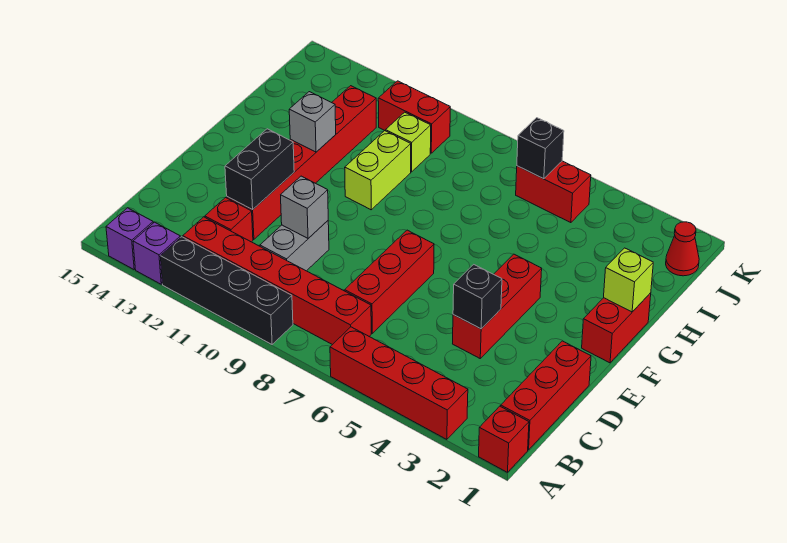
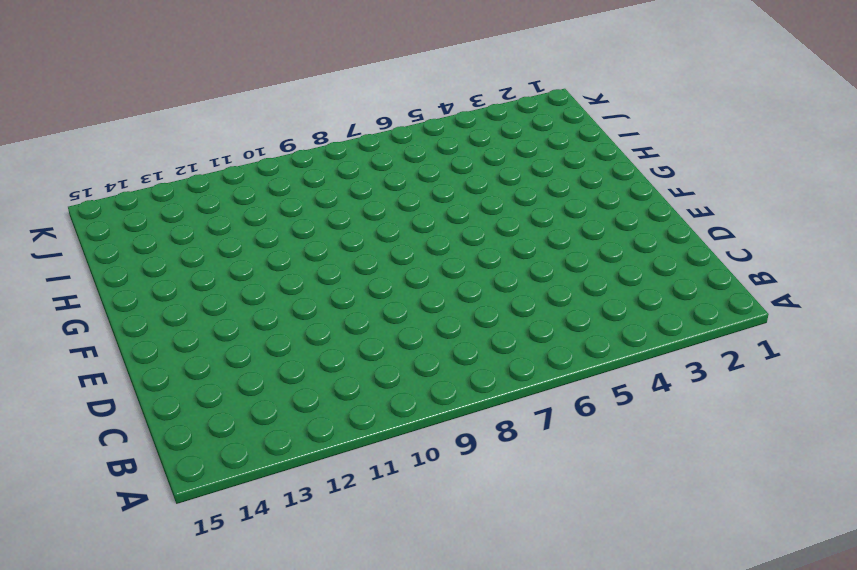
none -> red brick A1 level 1
none -> red brick A3:A6 level 1
none -> black brick A9:A12 level 1

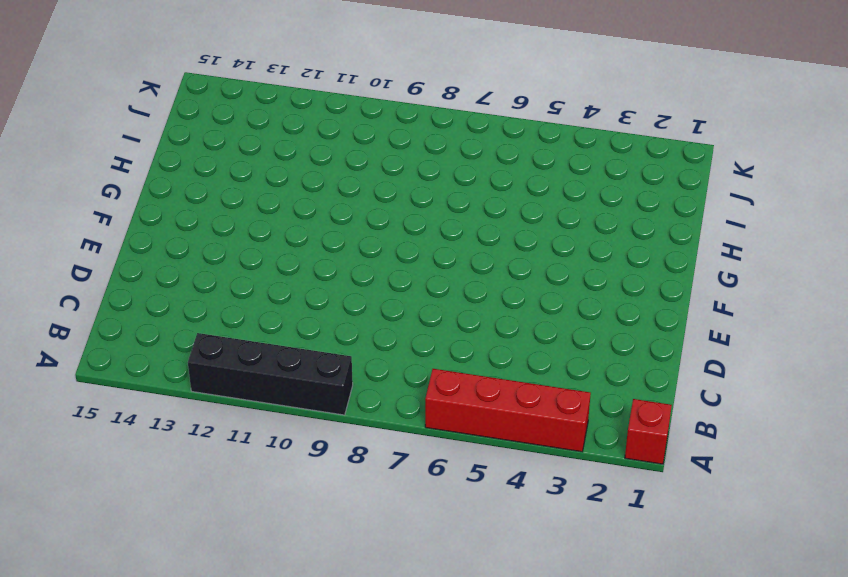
none -> purple brick A13 level 1
none -> purple brick A14 level 1
none -> red brick B1:D1 level 1

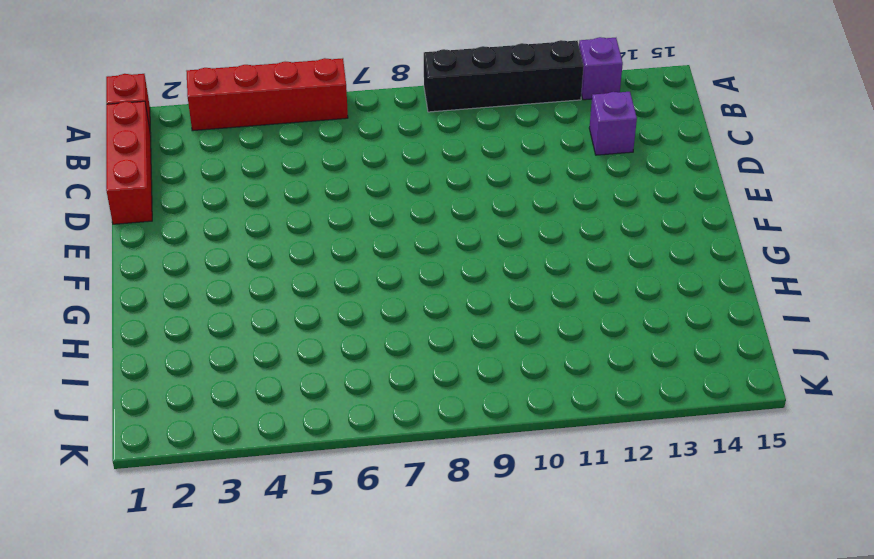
purple brick C13 level 1 -> purple brick A14 level 1
none -> red brick B7:B12 level 1
none -> red brick C7:E7 level 1
none -> grey brick C10:D10 level 1

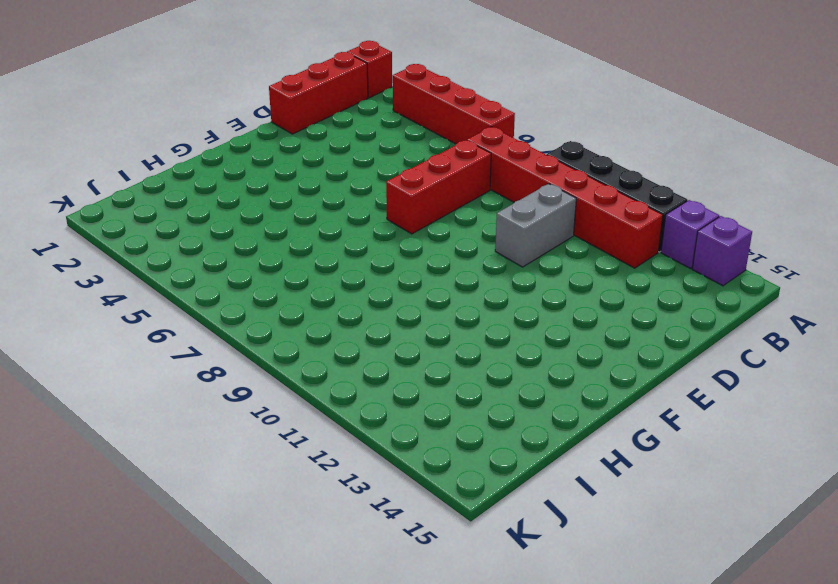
none -> red brick C12 level 1
none -> red brick D4:F4 level 1
none -> red brick D12:I12 level 1

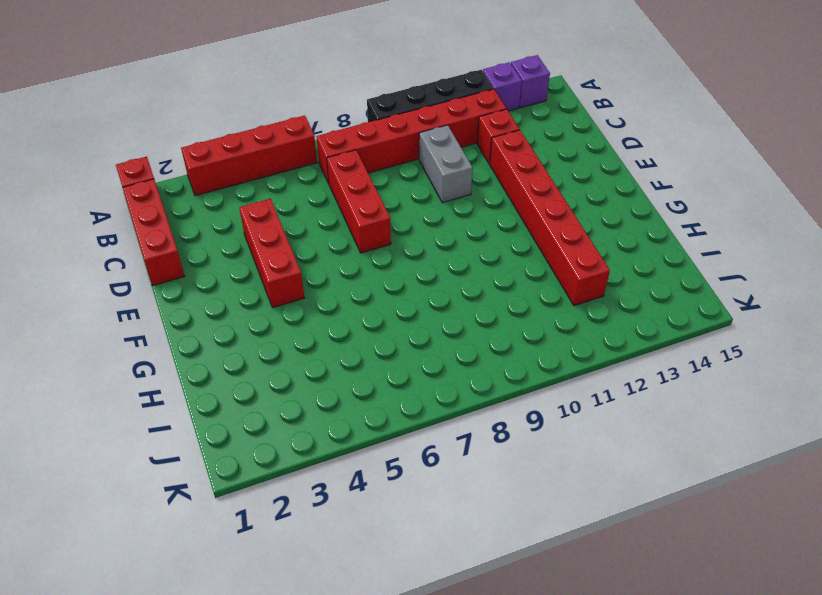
none -> red brick F1:G1 level 1
none -> lime brick G10:H10 level 1
none -> lime brick I10 level 1

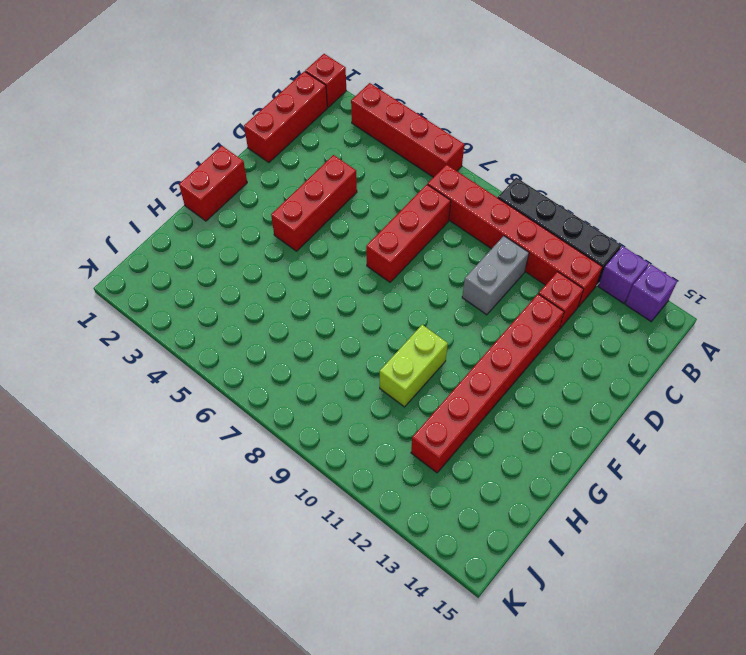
none -> lime brick I10 level 1
none -> red cone J1 level 1
none -> red brick J5:J6 level 1

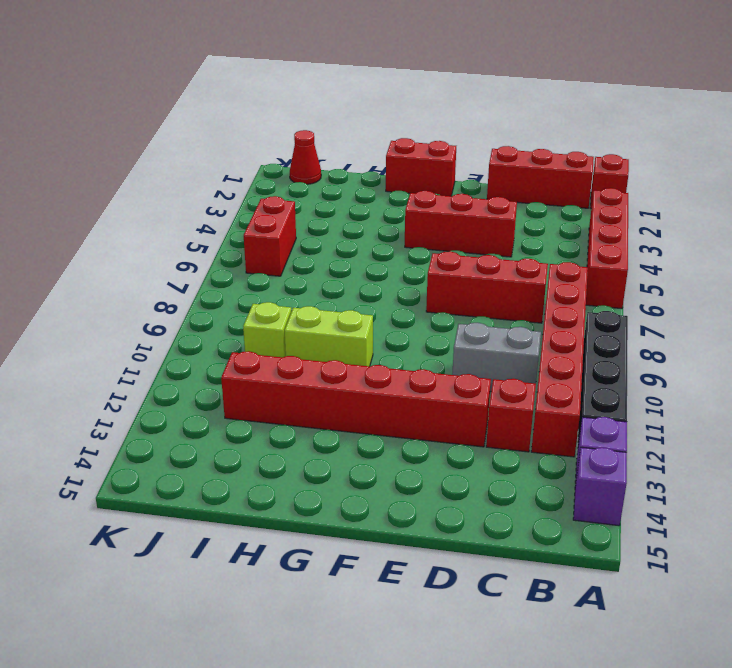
none -> red brick J10:J11 level 1
none -> black brick D4 level 2
none -> grey brick D10 level 2

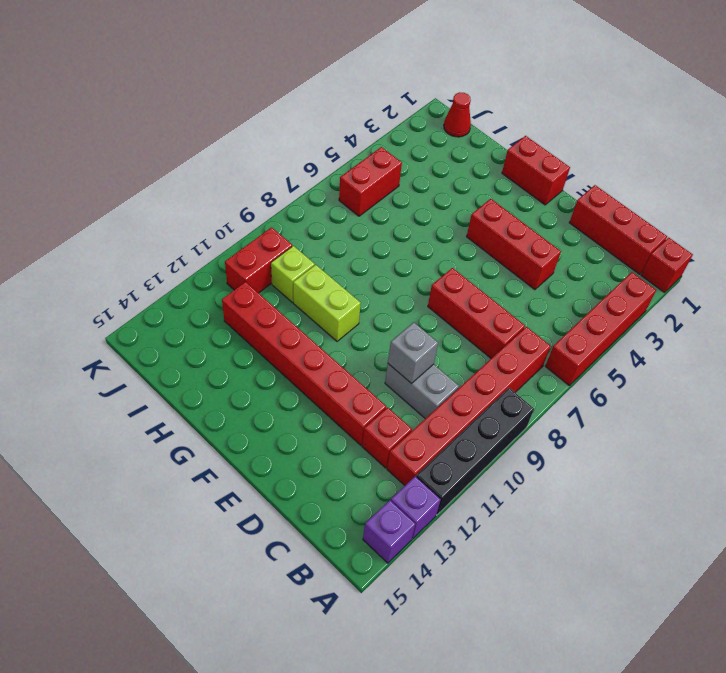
none -> black brick D4 level 2
none -> black brick D12:E12 level 2
none -> lime brick G1 level 2

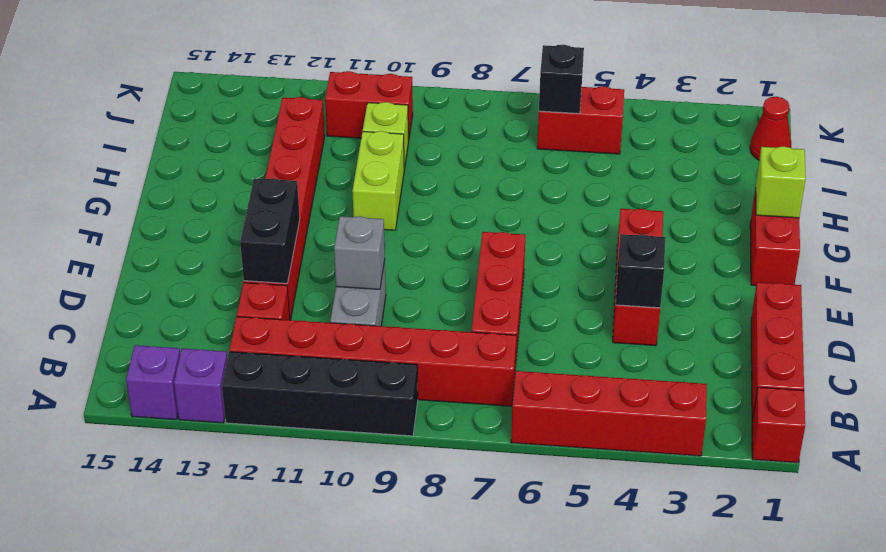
none -> grey brick G12 level 2

